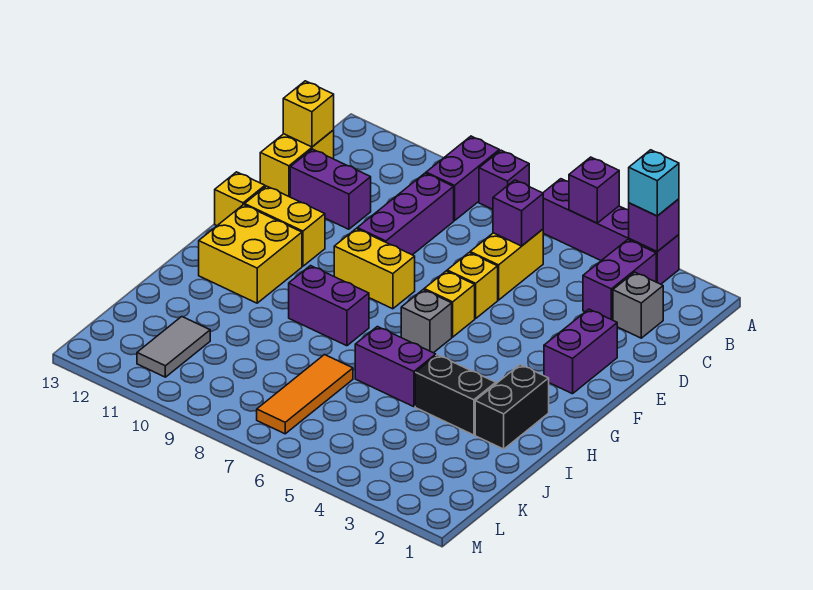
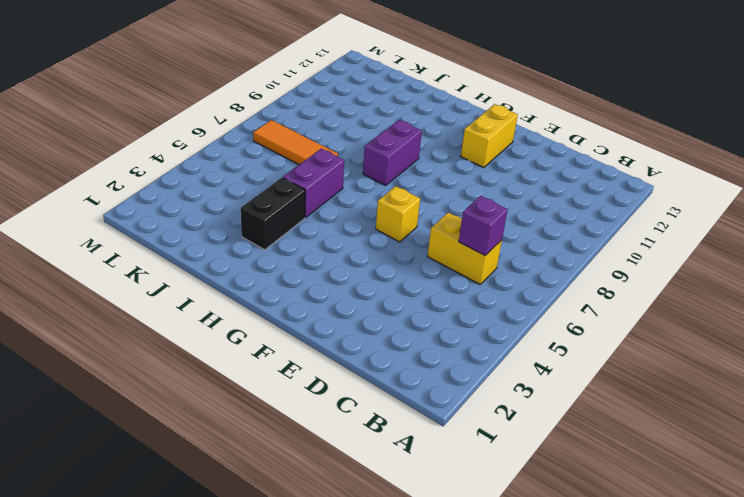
none -> purple brick A3:A6 level 1
none -> purple brick A8 level 1
none -> purple brick A9:B9 level 1

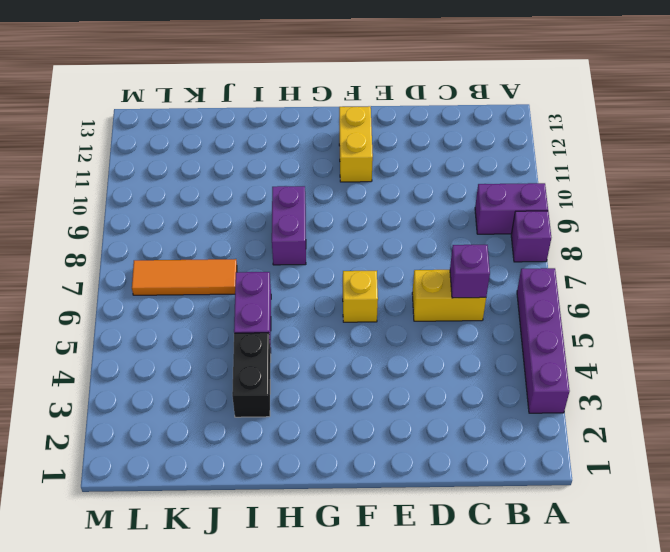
none -> purple brick B3:C3 level 1
none -> grey brick C2 level 1
none -> purple brick C9:E9 level 1

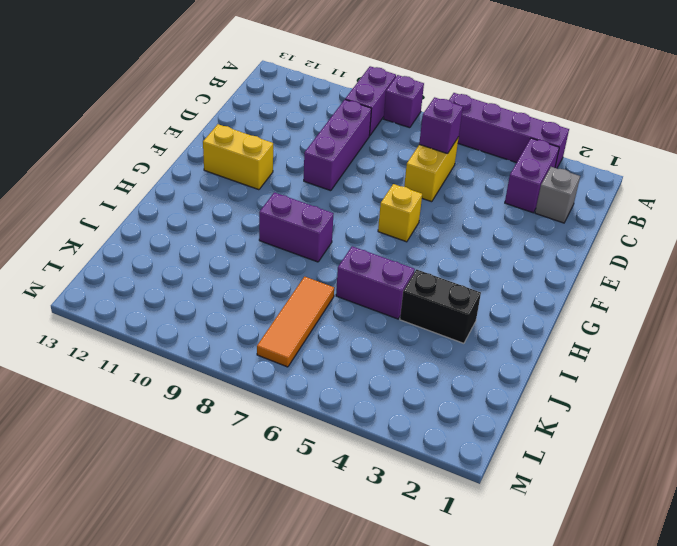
none -> yellow brick C13:D13 level 1
none -> purple brick D11:D12 level 1
none -> purple brick E2:F2 level 1

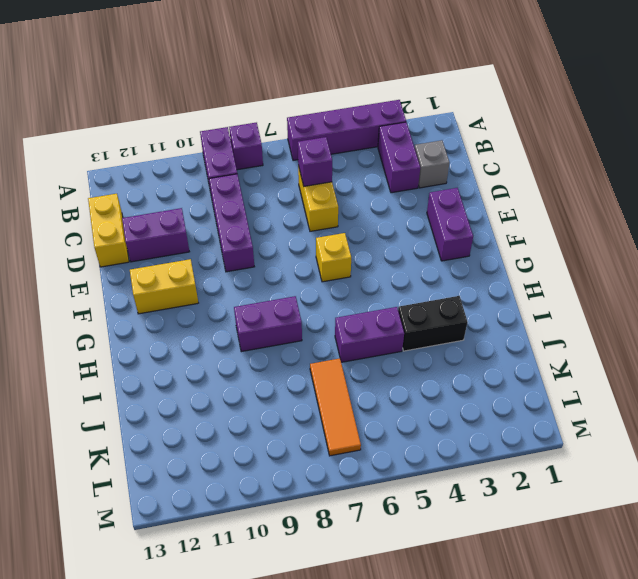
none -> yellow brick E6 level 1
none -> yellow brick F8:F9 level 1
none -> yellow brick F13 level 1

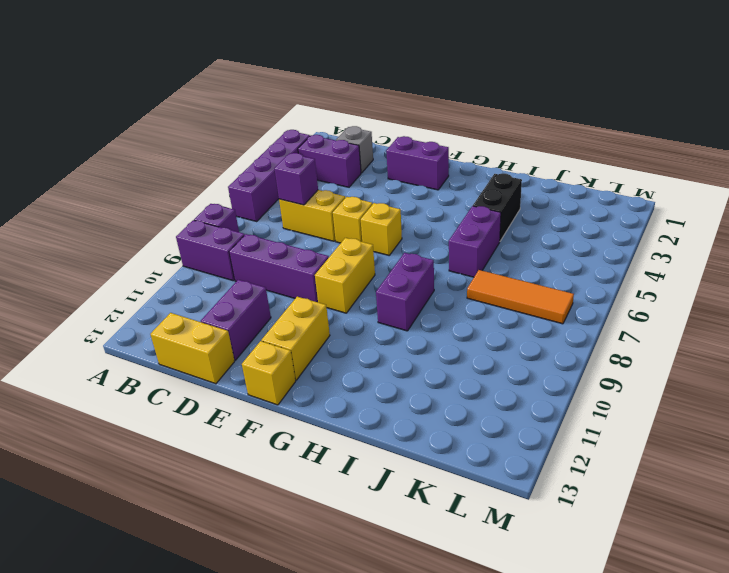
none -> grey brick G6 level 1
none -> yellow brick G11:H12 level 1
none -> black brick H2:I2 level 1

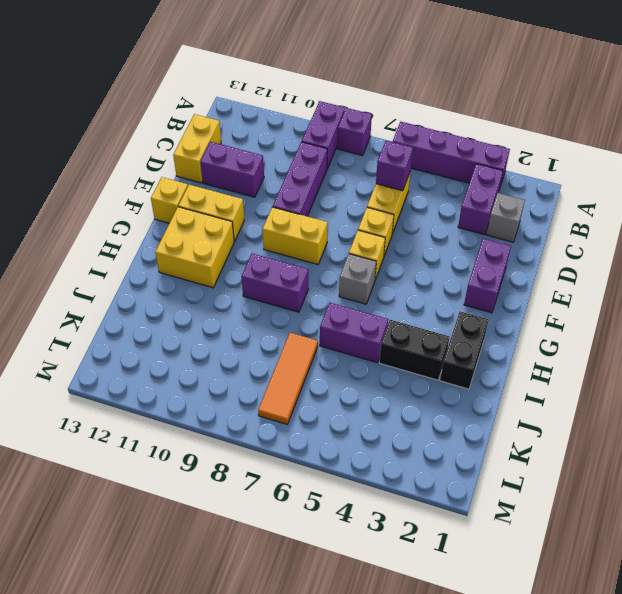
none -> grey tile K11:L11 level 1
none -> purple brick A3 level 2
none -> purple brick A5 level 2

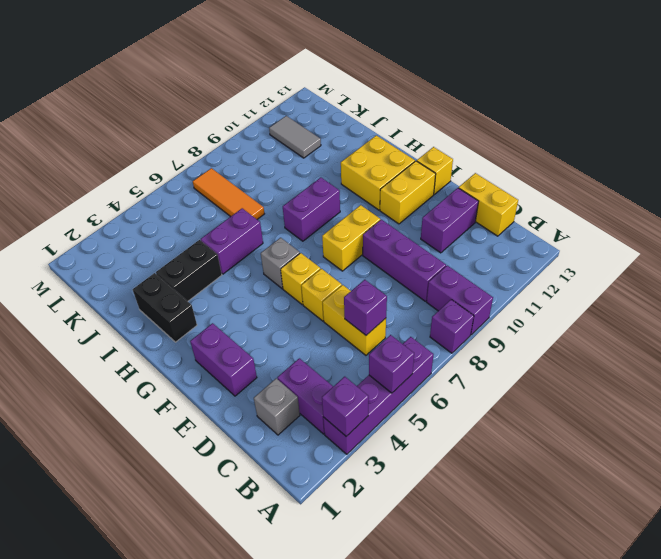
none -> yellow brick C13 level 2
none -> cyan brick A3 level 3

